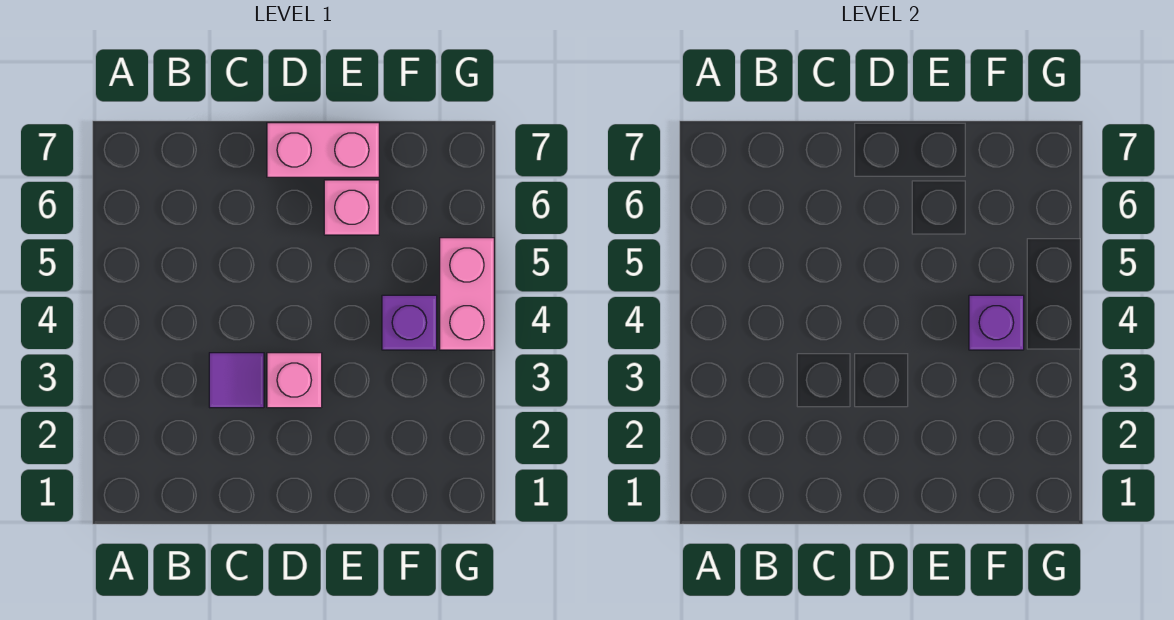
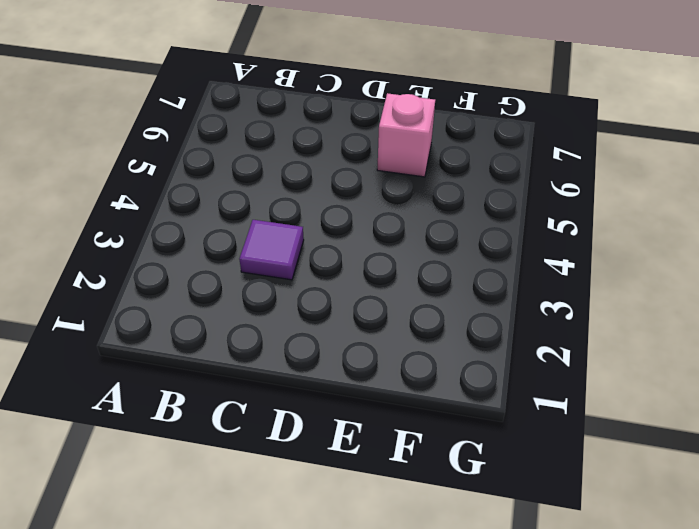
none -> pink brick D3 level 1
none -> pink brick D7:E7 level 1

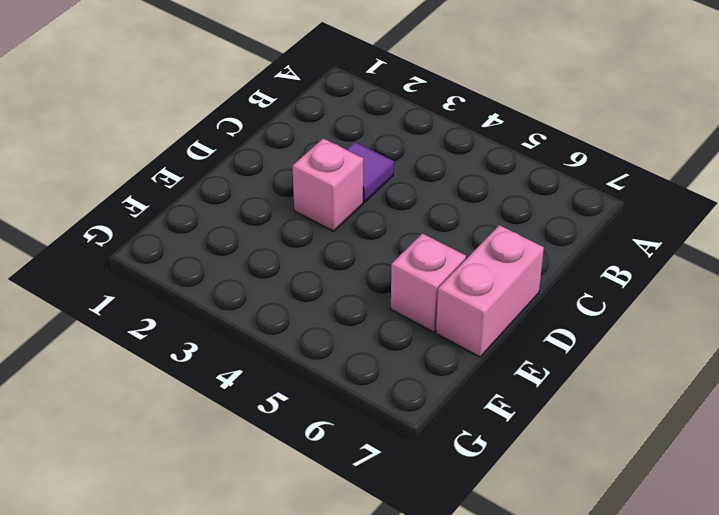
none -> purple brick F4 level 1
none -> pink brick G4:G5 level 1

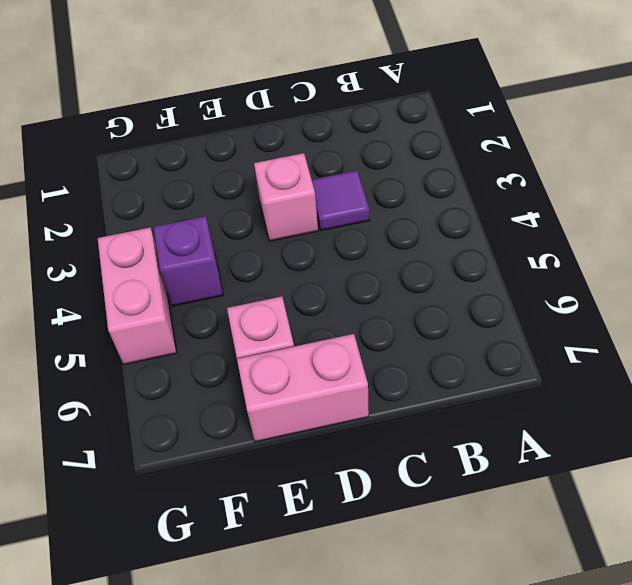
none -> purple brick F4 level 2

